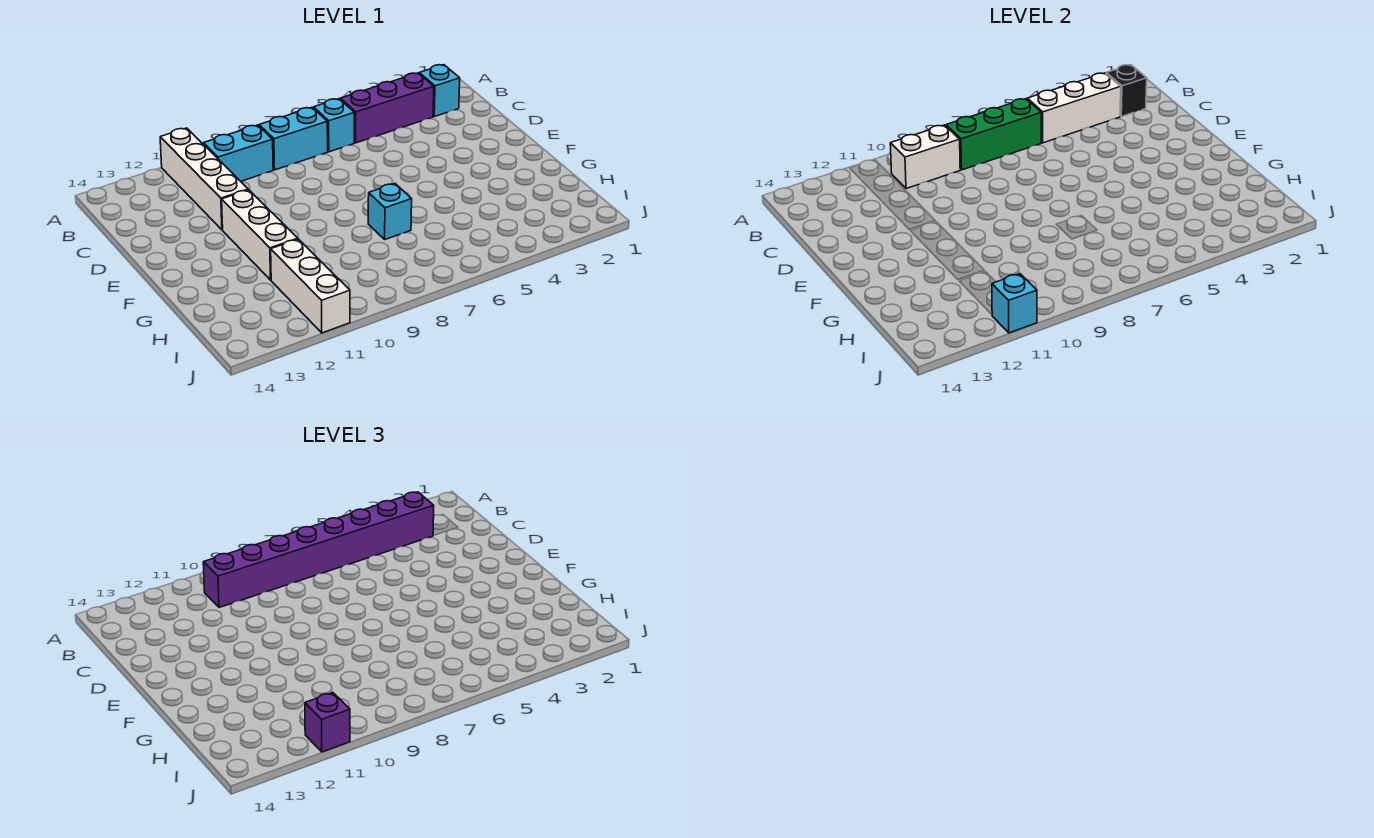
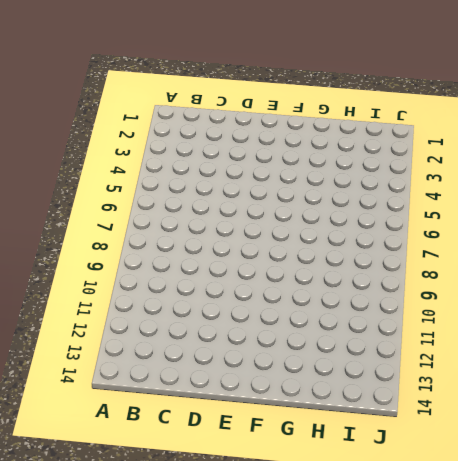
none -> white brick A11:D11 level 1
none -> cyan brick B2 level 1
none -> purple brick B3:B5 level 1

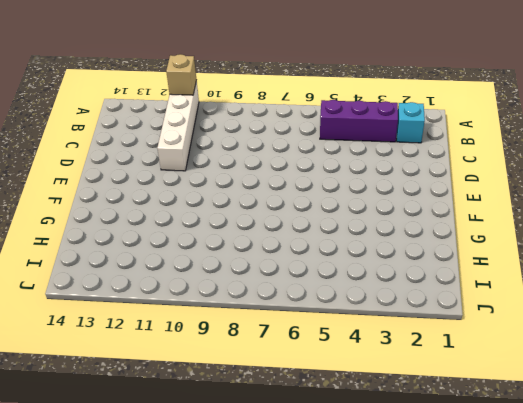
tan brick A11 level 2 -> none
none -> cyan brick B6 level 1
none -> cyan brick B7:B8 level 1
none -> cyan brick B9:B10 level 1

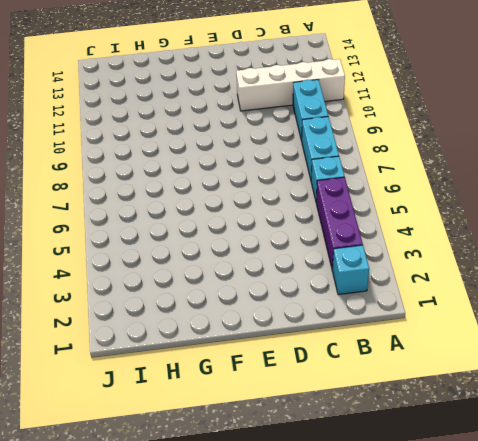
none -> white brick E11:G11 level 1
none -> cyan brick G7 level 1
none -> white brick H11:J11 level 1

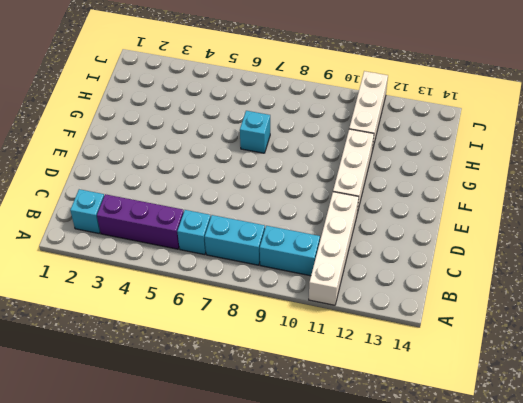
none -> black brick B2 level 2
none -> white brick B3:B5 level 2
none -> green brick B6:B8 level 2

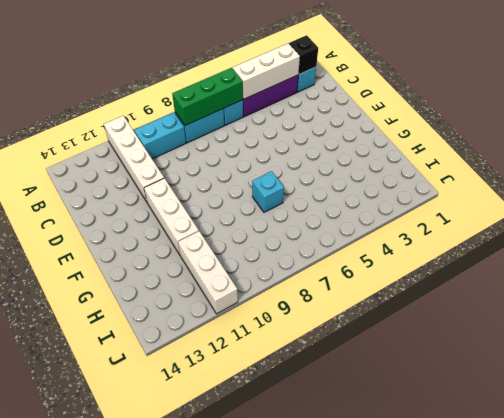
none -> white brick B9:B10 level 2
none -> cyan brick J11 level 2
none -> purple brick B3:B10 level 3

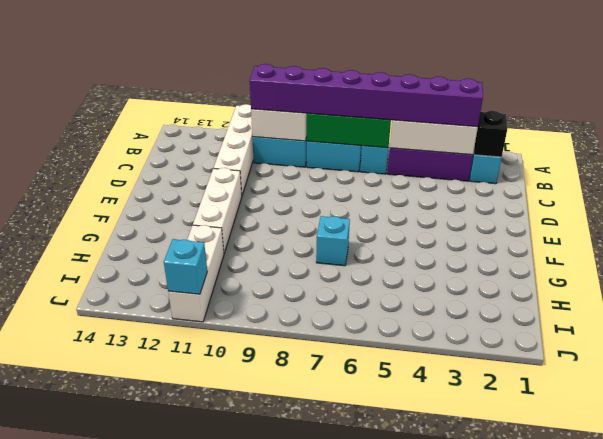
none -> purple brick J11 level 3

